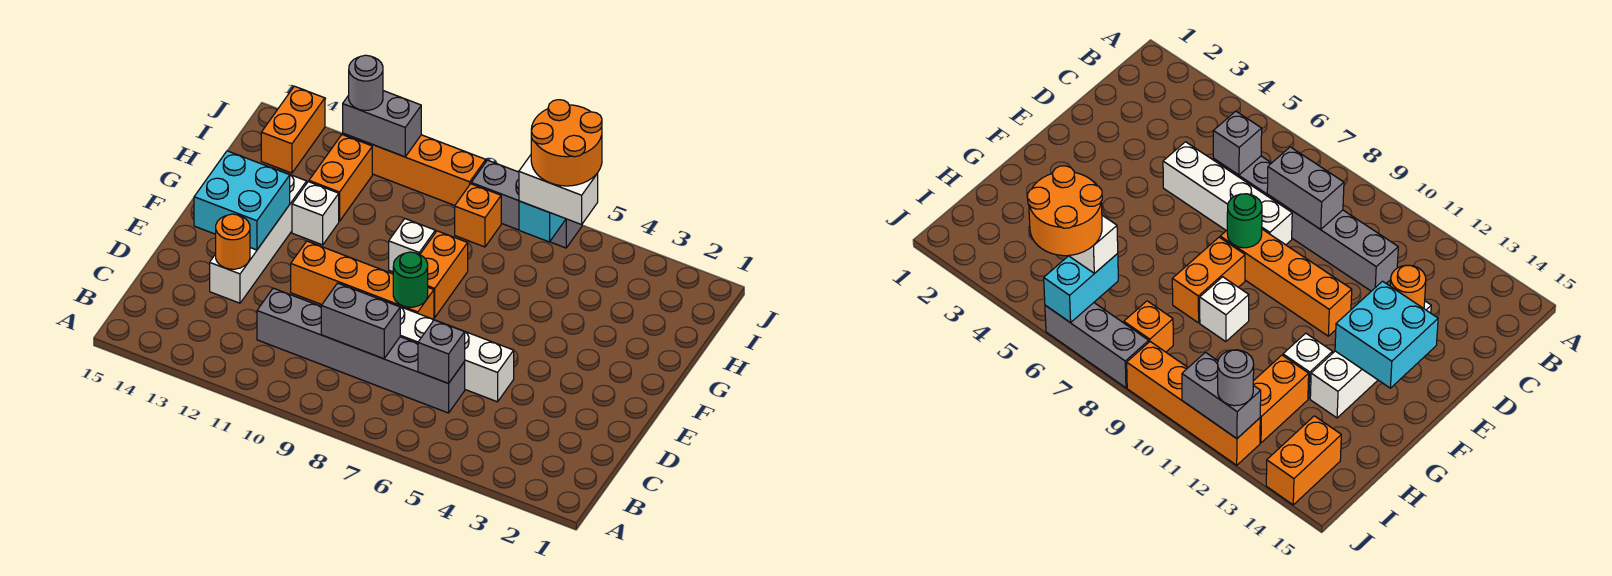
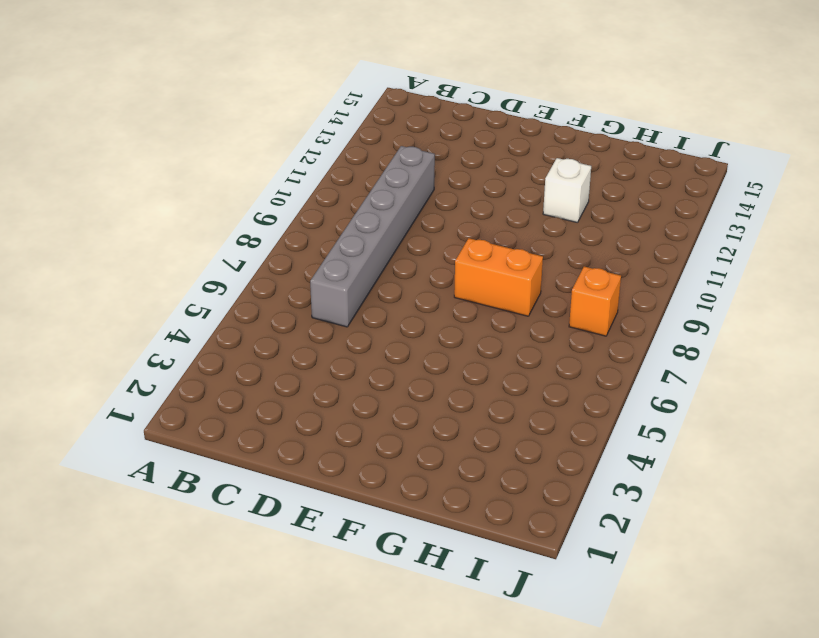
none -> white brick D5:D8 level 1
none -> white brick D13:G13 level 1
none -> orange brick E8:E11 level 1

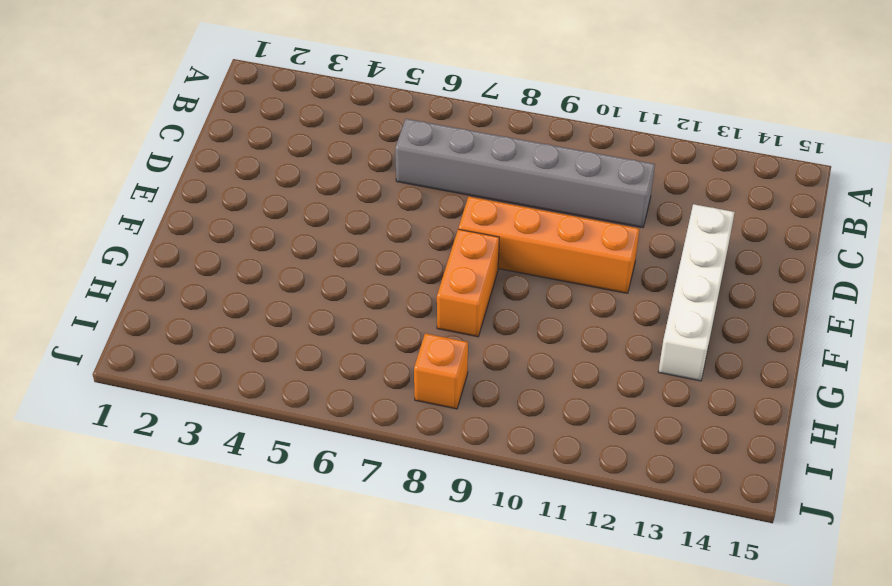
none -> white brick D5:D8 level 1
none -> white brick G9 level 1
none -> white brick G12 level 1

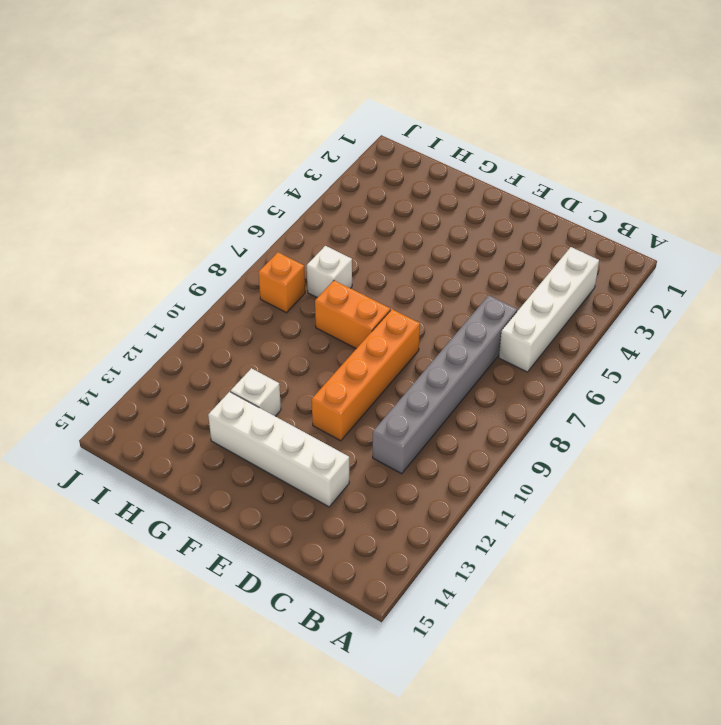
white brick B3:B6 level 1 -> white brick D5:D8 level 1
white brick H7 level 1 -> white brick G9 level 1
none -> orange brick H12:I12 level 1
none -> orange brick I14:J14 level 1
none -> grey brick J6:J8 level 1

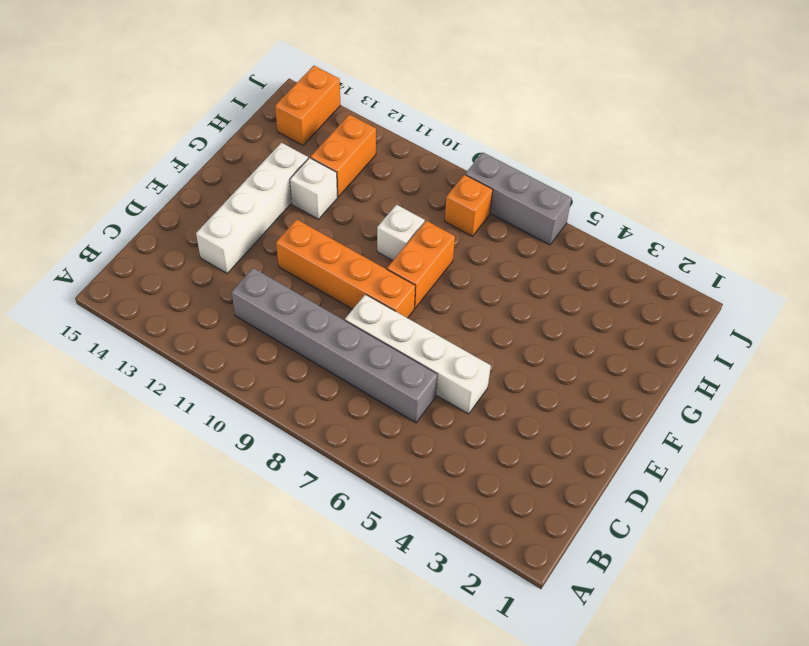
none -> orange brick J9:J12 level 1
none -> grey brick C6 level 2
none -> grey brick C8:C9 level 2

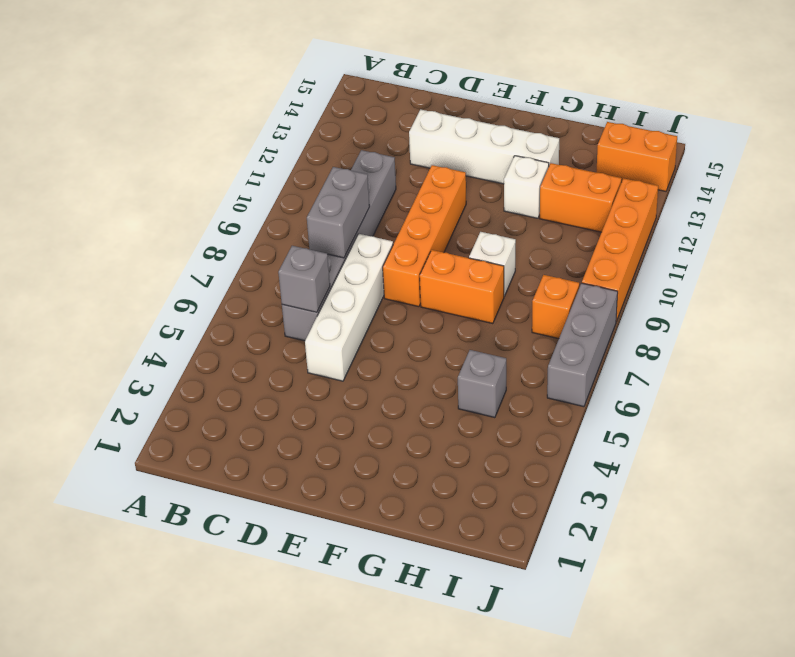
grey brick H5 level 1 -> none
none -> orange round brick D13 level 2
none -> green round brick E8 level 2
none -> cyan brick E13:F14 level 2

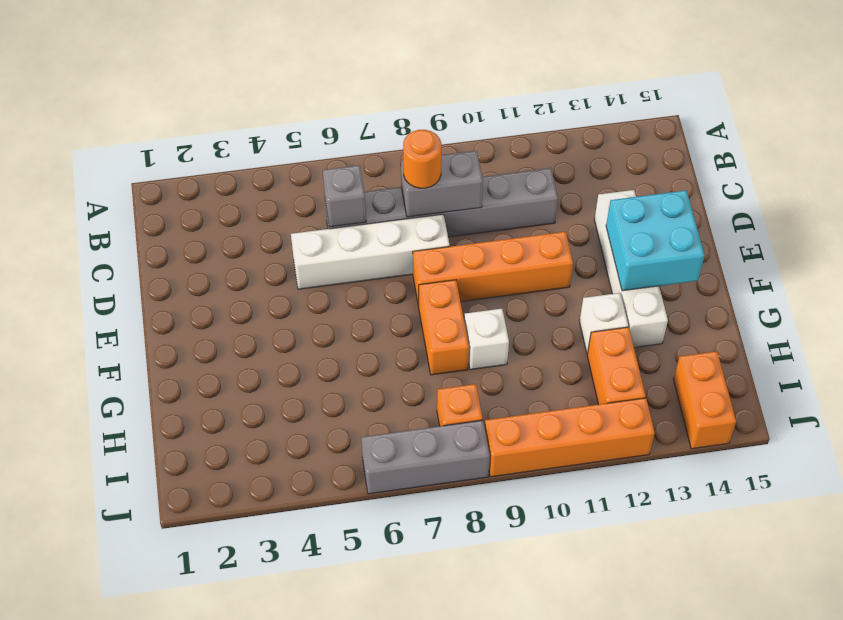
orange round brick C8 level 3 -> orange round brick D13 level 2
none -> green round brick E8 level 2
none -> cyan brick I6:J6 level 2
none -> grey brick J11:J12 level 2

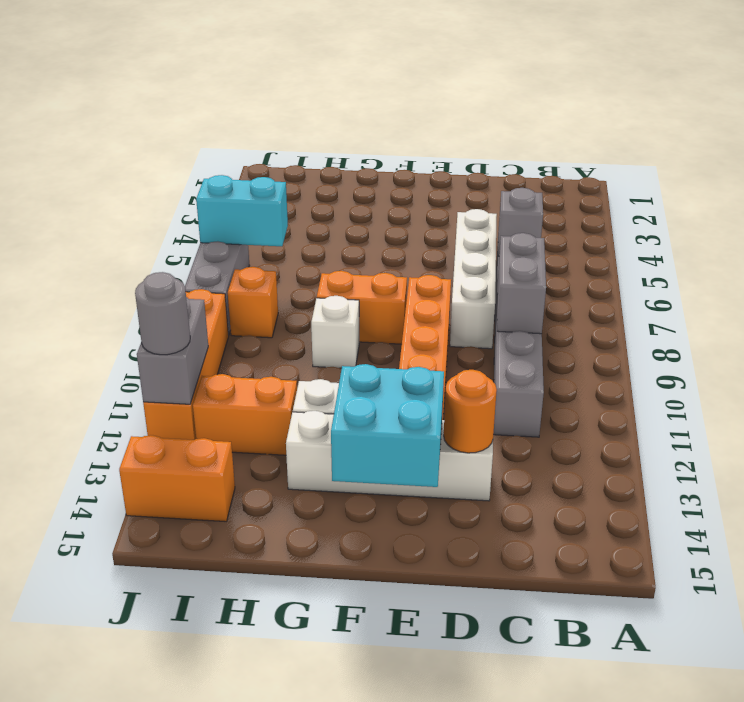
none -> green round brick E8 level 2
none -> white brick I5:I6 level 3
none -> orange round brick I5:J6 level 4

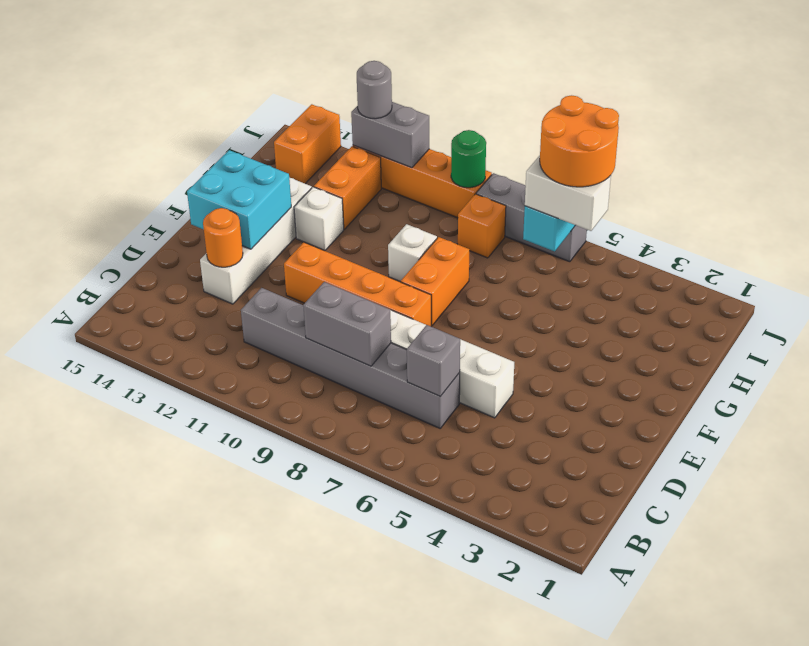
green round brick J9 level 2 -> green round brick E8 level 2

